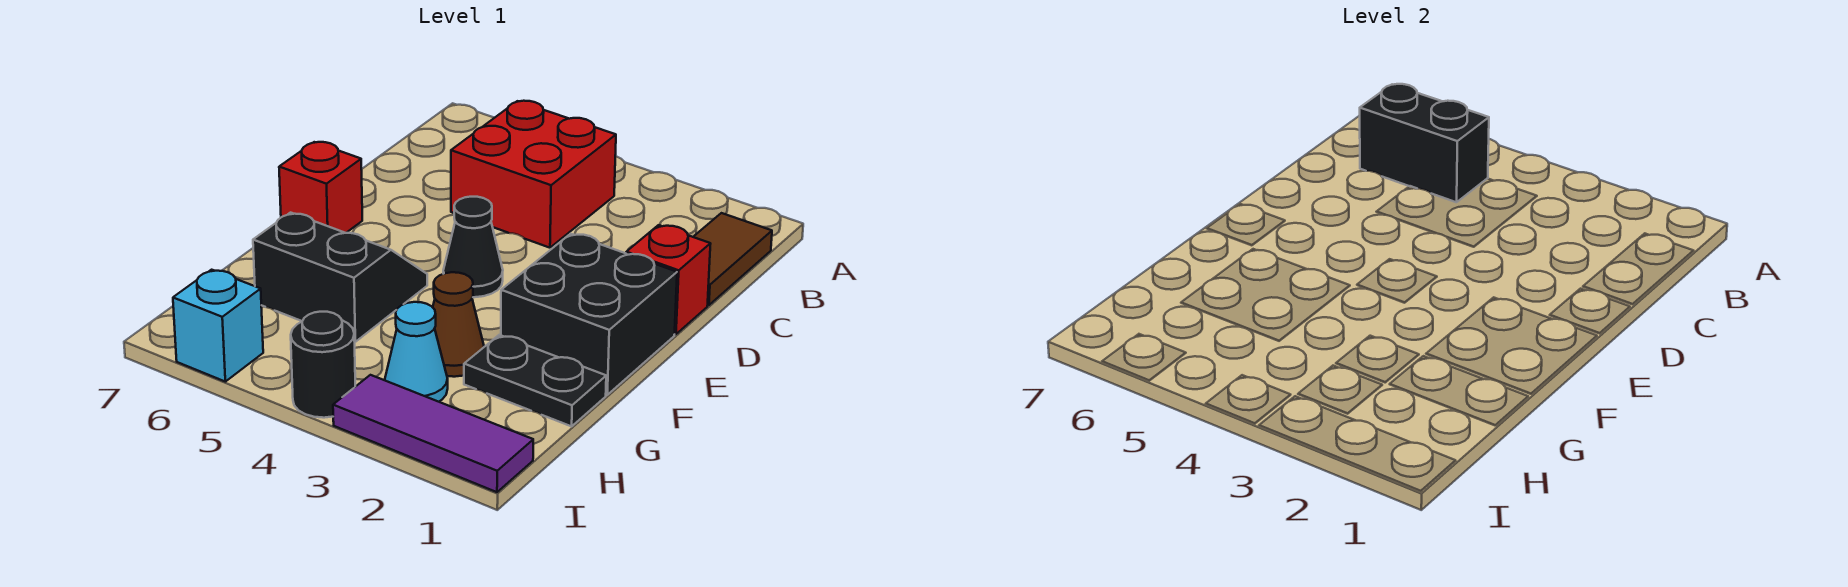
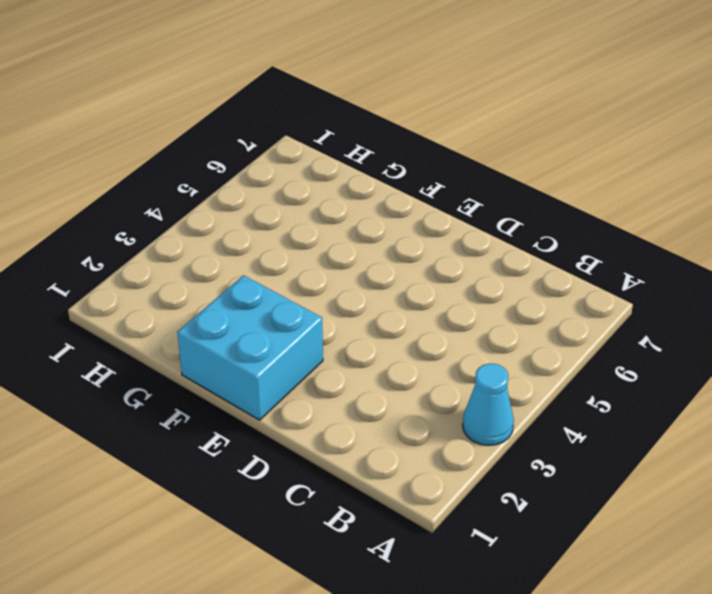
cyan cone A3 level 1 -> cyan cone H3 level 1
cyan brick E1:F2 level 1 -> black brick E1:F2 level 1
none -> brown tile B1:C1 level 1
none -> red brick B4:C5 level 1
none -> red brick D1 level 1

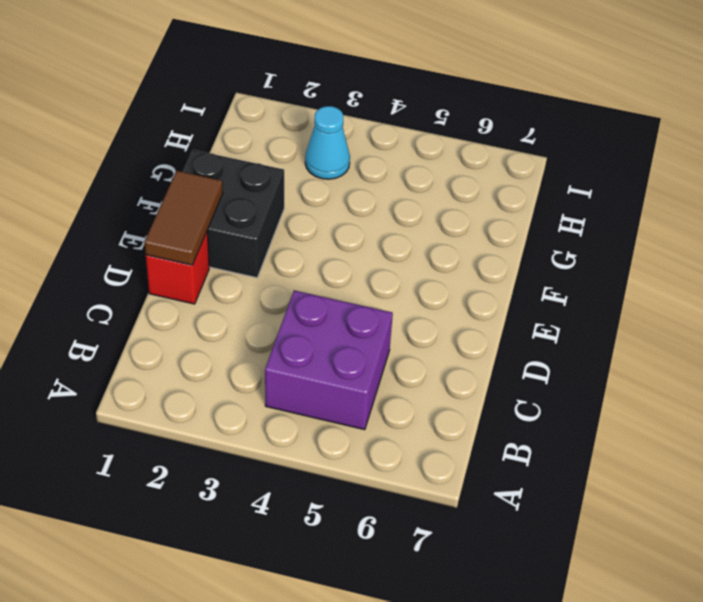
purple brick B4:C5 level 1 -> red brick B4:C5 level 1
brown tile D1:E1 level 2 -> brown tile B1:C1 level 1
none -> black cone E4 level 1
none -> red brick E7 level 1
none -> black slope F5:G6 level 1 top G

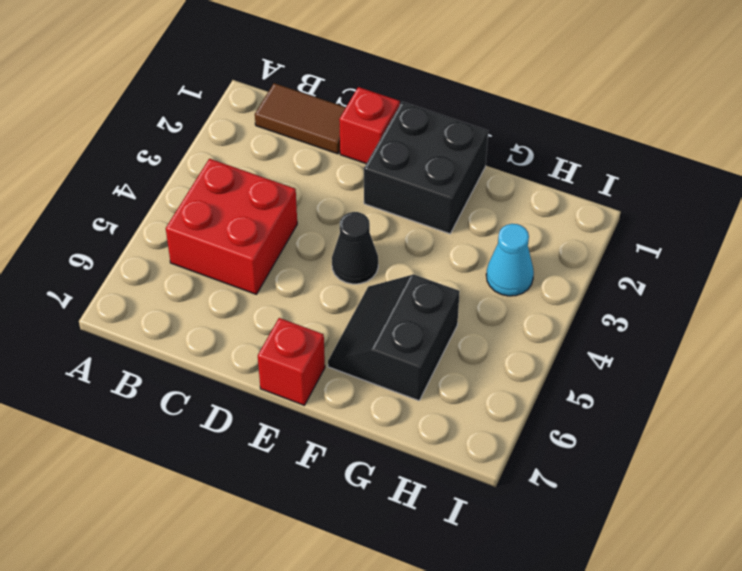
none -> black plate G1:G2 level 1
none -> brown cone G3 level 1
none -> purple tile I1:I3 level 1

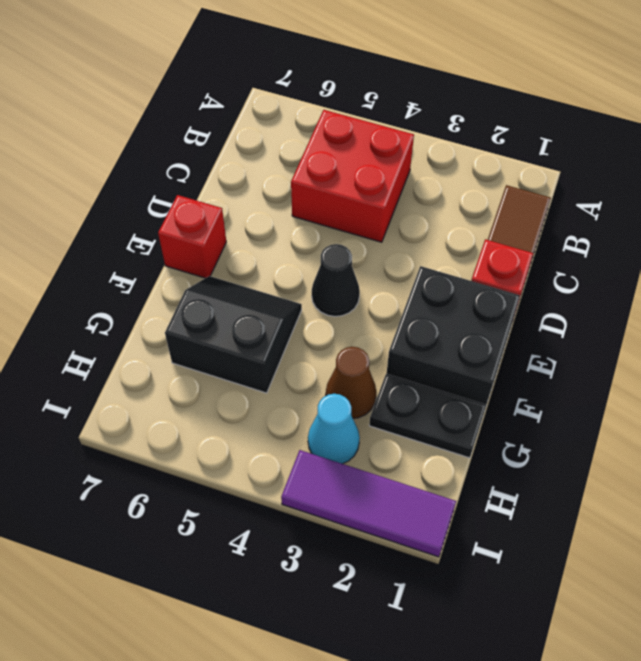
none -> black round brick I4 level 1
none -> cyan brick I6 level 1
none -> black brick B5:B6 level 2

